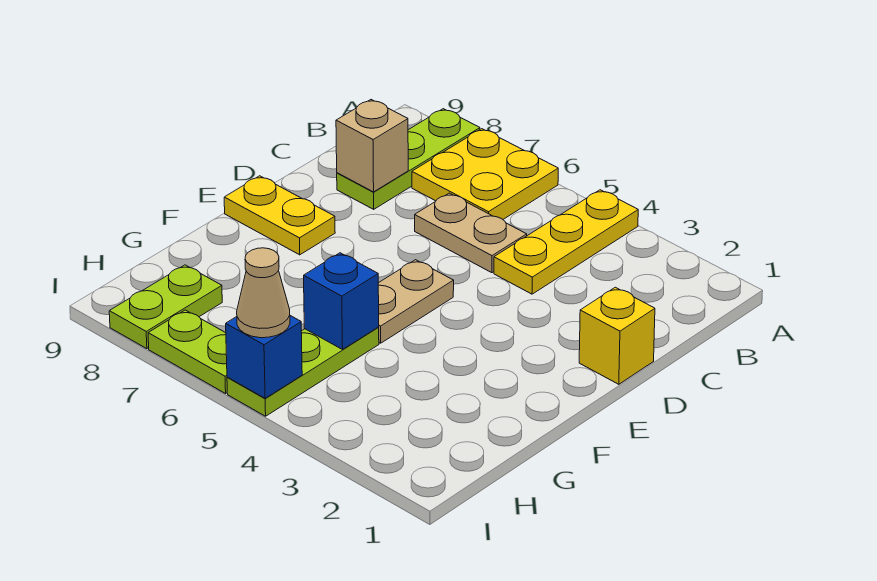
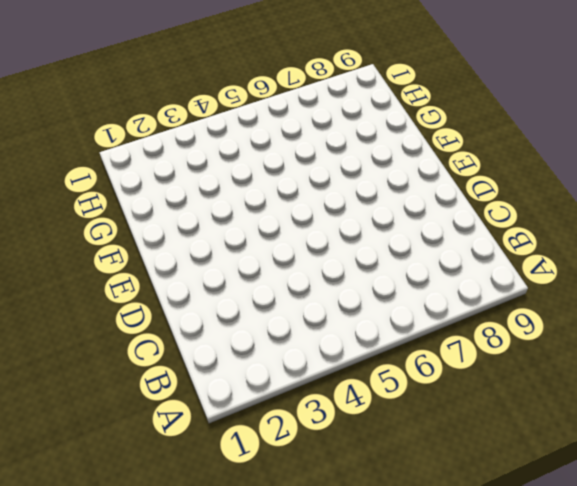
none -> yellow plate A4:C4 level 1
none -> yellow plate A6:B7 level 1
none -> lime plate A8:C8 level 1

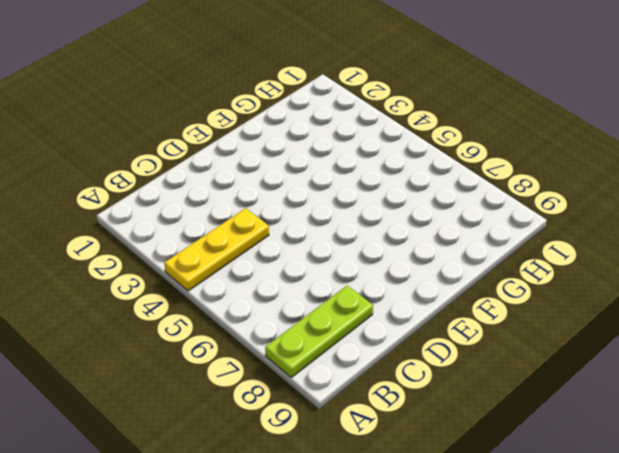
none -> yellow plate A6:B7 level 1
none -> tan plate C5:C6 level 1
none -> yellow brick D1 level 1

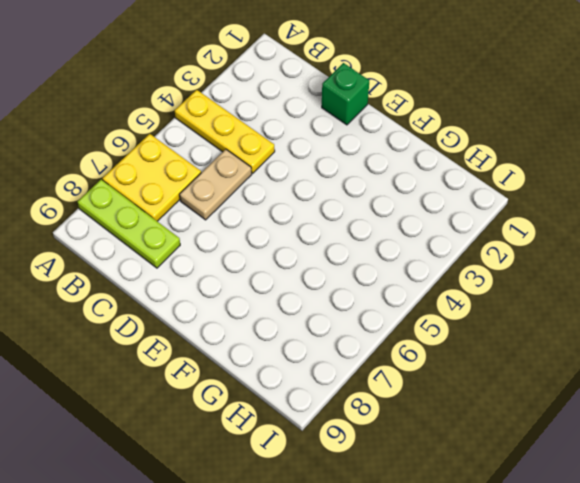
green brick D1 level 1 -> yellow brick D1 level 1
none -> tan plate E5:F5 level 1
none -> yellow plate E8:E9 level 1
none -> lime plate G5:I5 level 1

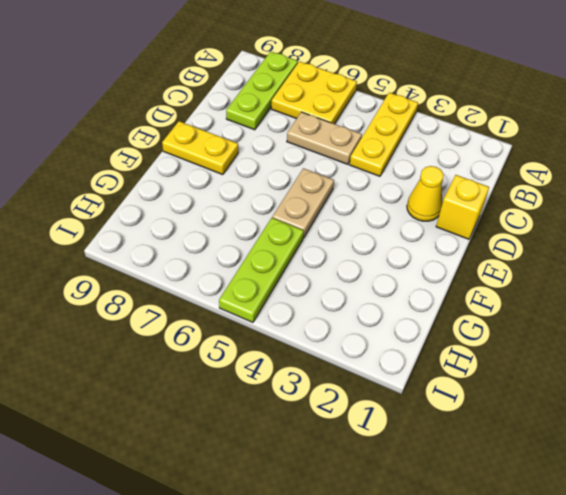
yellow cone D2 level 1 -> none
none -> lime plate H8:I8 level 1
none -> lime plate I6:I7 level 1
none -> tan brick C8 level 2

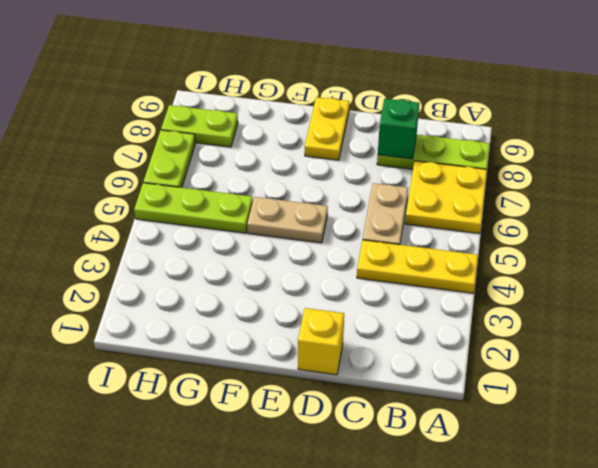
green brick C8 level 2 -> tan brick C8 level 2
none -> blue brick G5 level 2
none -> blue brick I5 level 2
none -> tan cone I5 level 3

